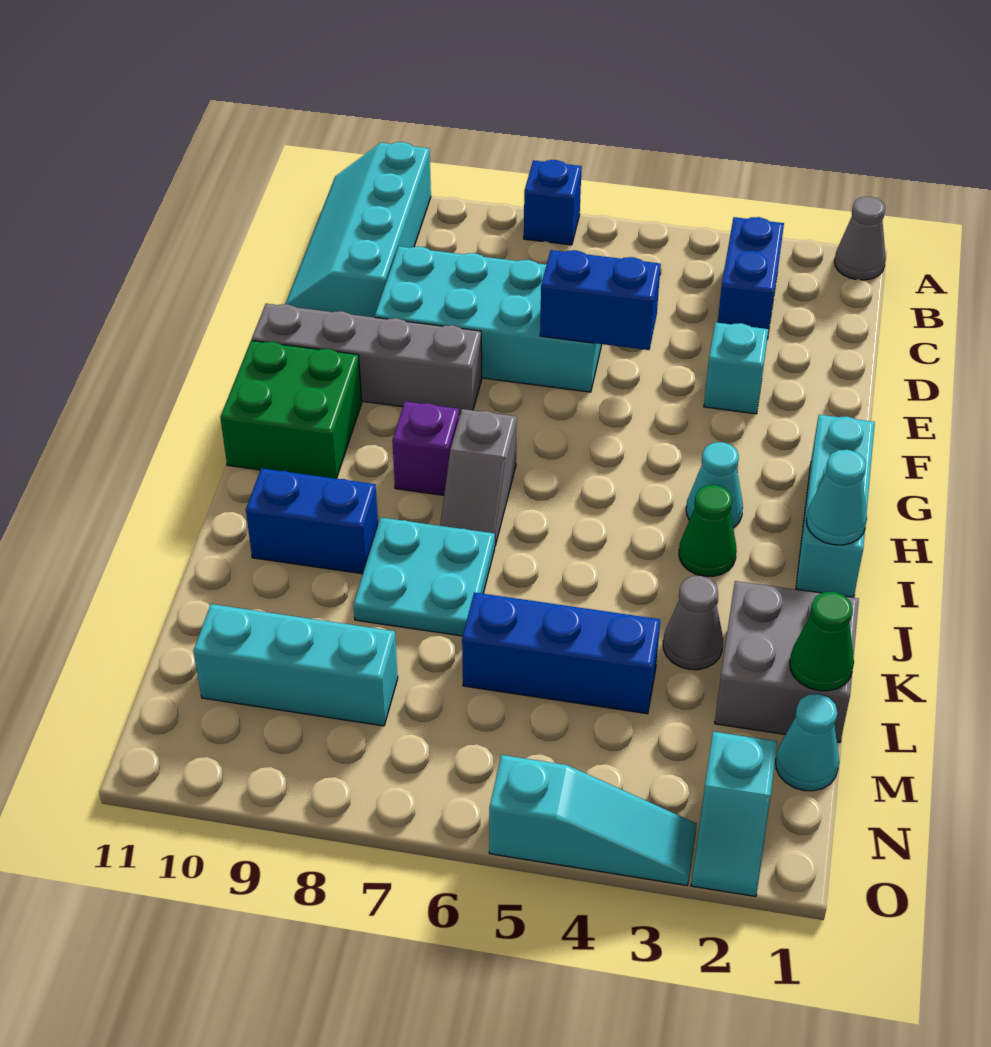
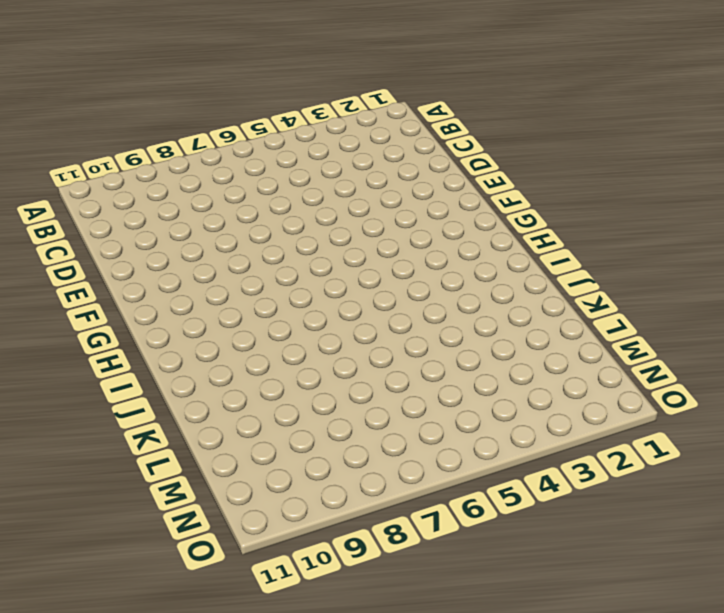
none -> grey cone A1 level 1
none -> blue brick A7 level 1
none -> cyan slope A10:D11 level 1 top 10

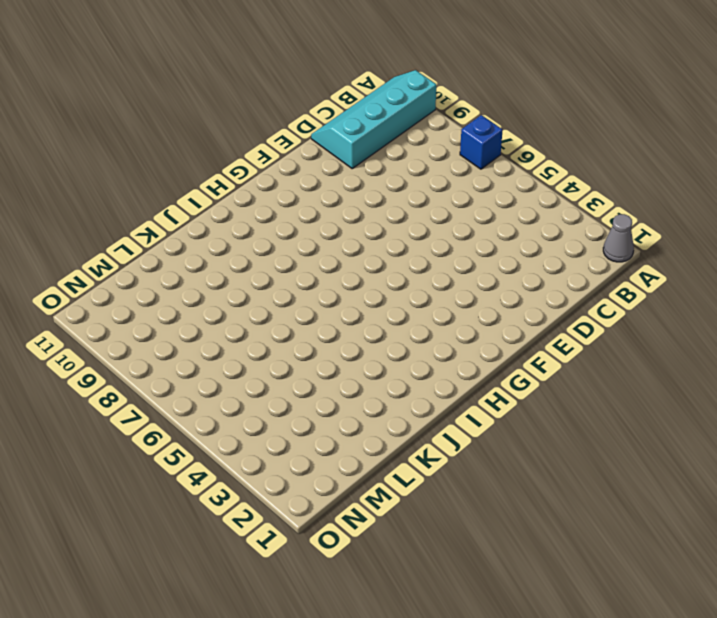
none -> blue brick B3:C3 level 1
none -> cyan brick D6:E9 level 1
none -> cyan brick E3 level 1

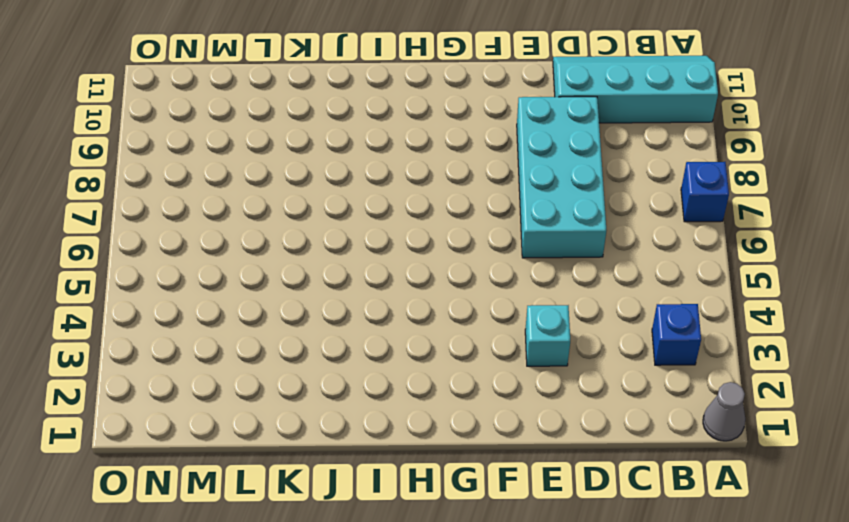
blue brick B3 level 1 -> blue brick B3:C3 level 1
none -> grey brick F8:F11 level 1
none -> cyan brick G1:I1 level 1
none -> green brick G10:H11 level 1

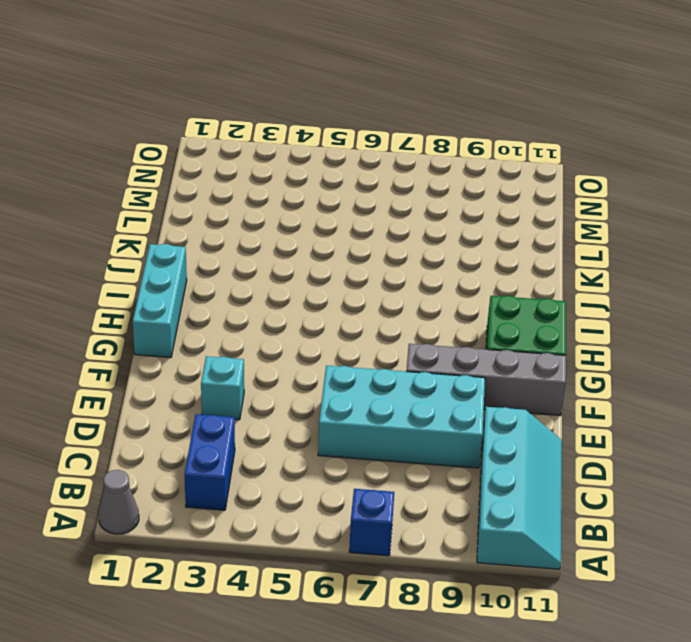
none -> cyan cone H3 level 1
none -> grey slope H7:I7 level 1 top H
none -> purple brick H8 level 1

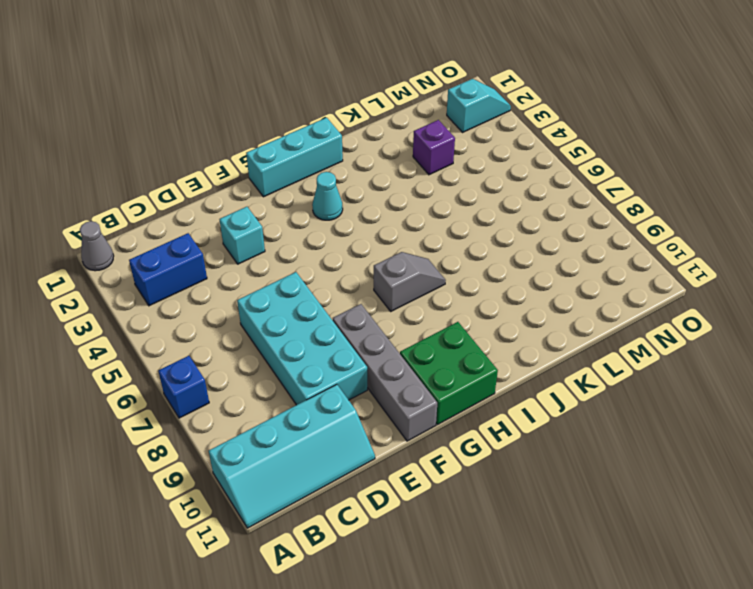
purple brick L3 level 1 -> purple brick H8 level 1
none -> green cone I3 level 1
none -> cyan plate J7:K8 level 1
none -> blue brick J9:J10 level 1

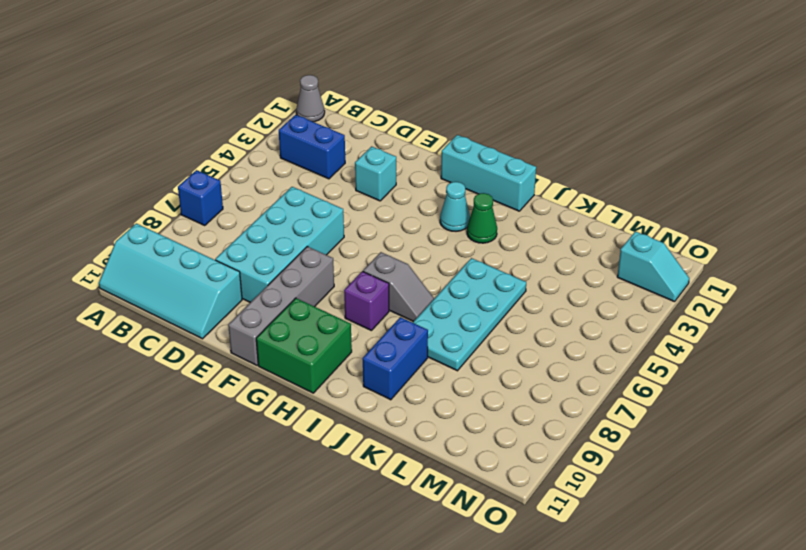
cyan plate J5:K8 level 1 -> cyan plate J7:K8 level 1
none -> grey brick K1:L2 level 1
none -> grey cone K3 level 1
none -> blue brick L4:L6 level 1

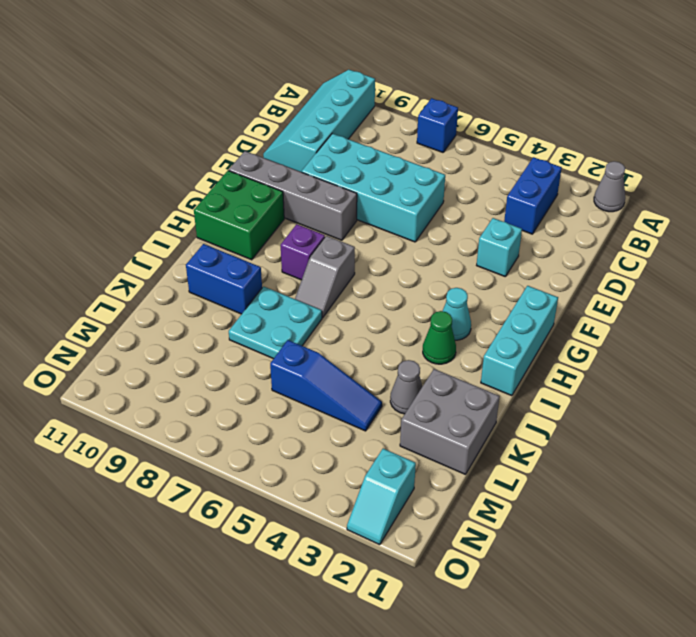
blue slope L4:L6 level 1 top 6 -> blue brick L4:L6 level 1
none -> cyan cone M1 level 1
none -> cyan brick M8:M10 level 1
none -> cyan slope O3:O5 level 1 top 5

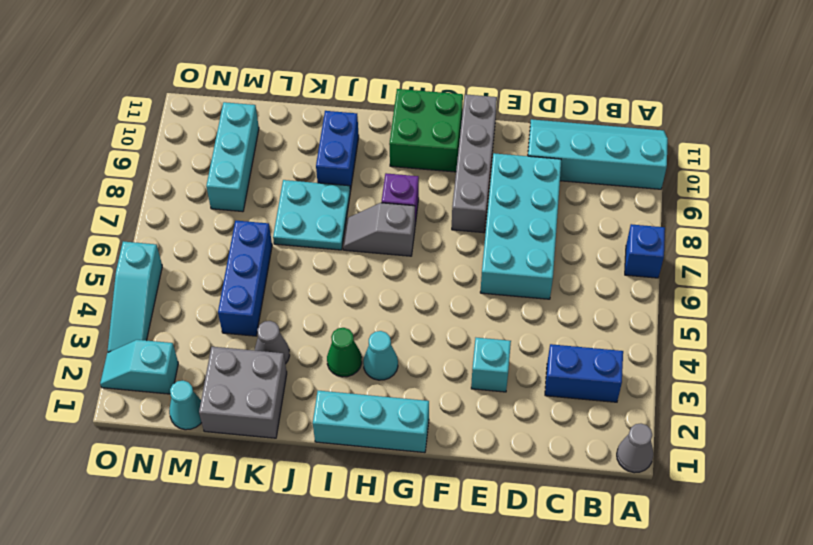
none -> blue brick E5:E6 level 2
none -> cyan cone I1 level 2
none -> green cone L1 level 2

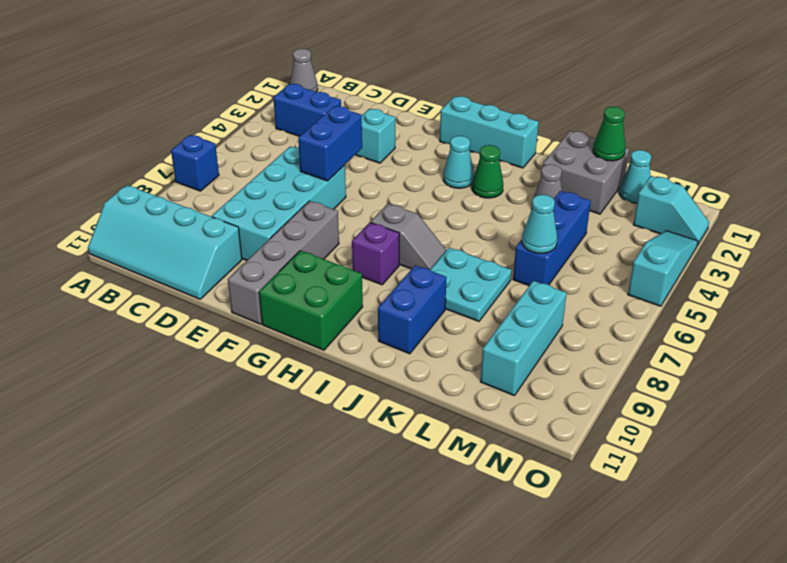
cyan cone L6 level 2 -> cyan cone I1 level 2

